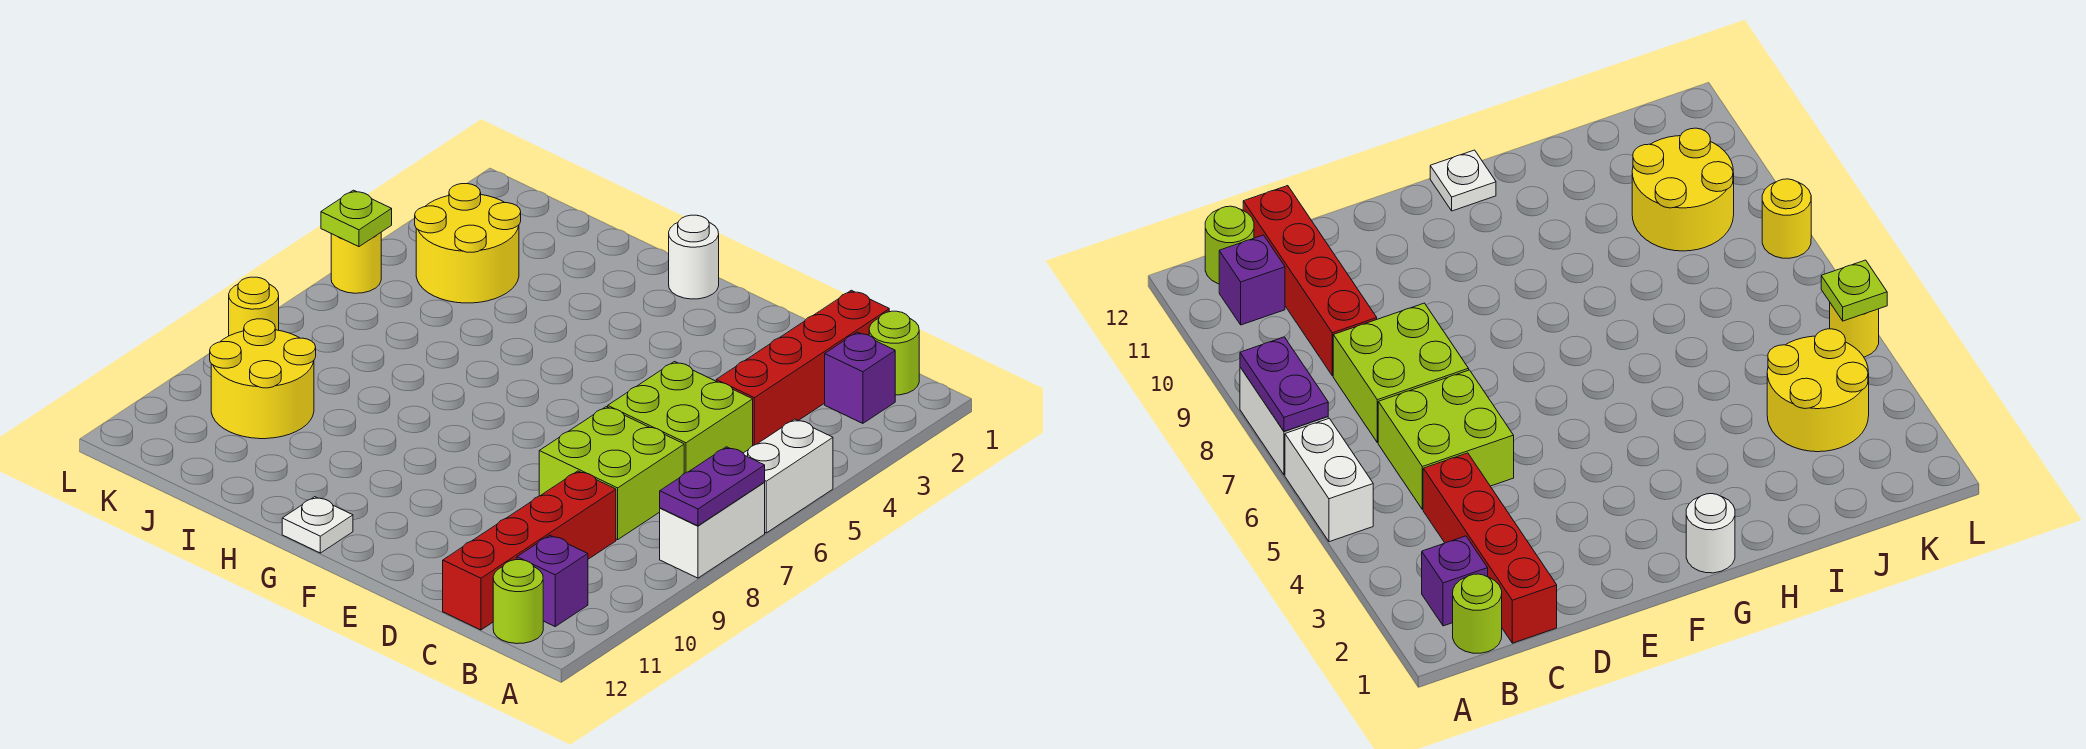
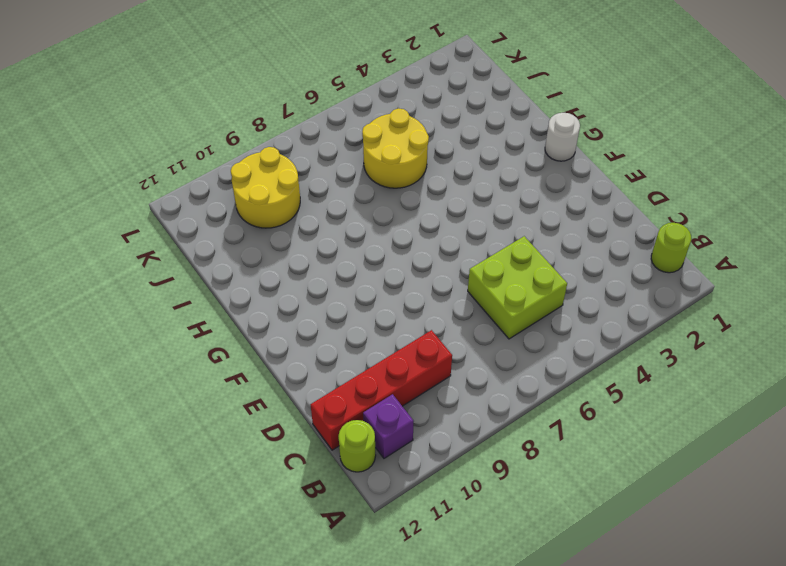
yellow round brick I5:J6 level 1 -> yellow round brick J3:K4 level 1
none -> white brick A5:A6 level 1
none -> white brick A7:A8 level 1
none -> purple brick B2 level 1

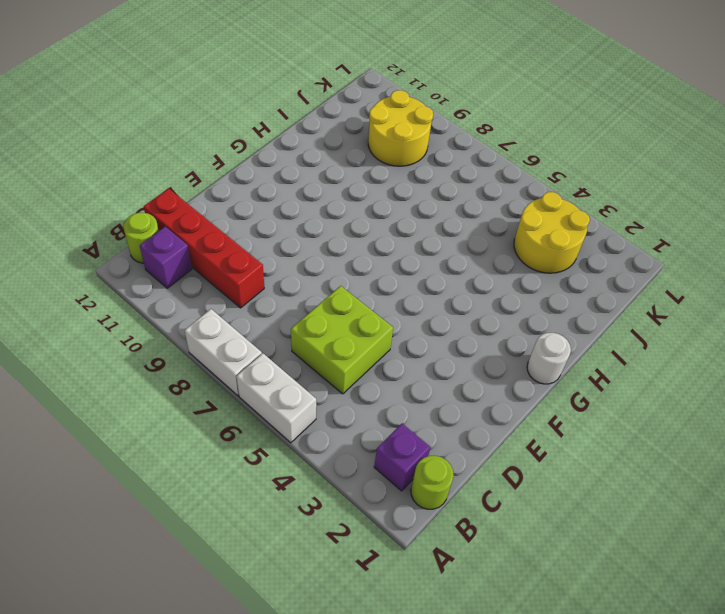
none -> red brick C1:C4 level 1
none -> lime brick C7:D8 level 1
none -> white plate G12 level 1

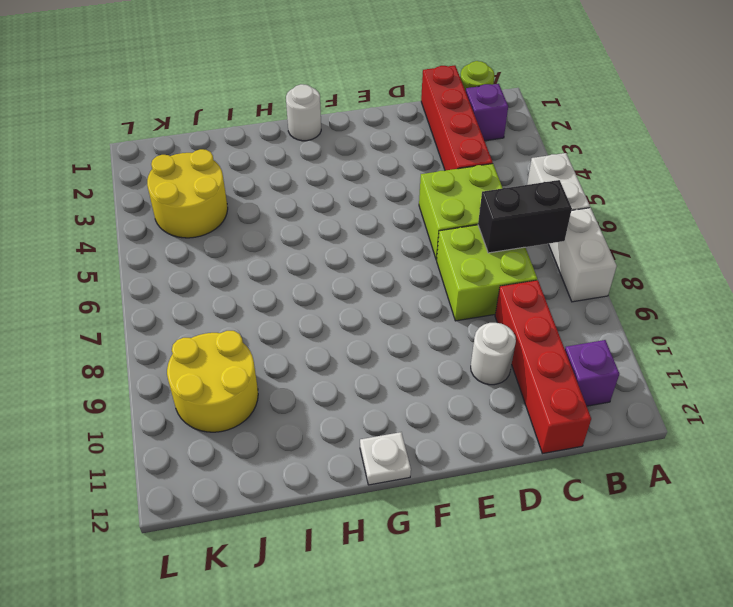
black brick B7:C7 level 2 -> none
white round brick D10 level 1 -> none
none -> lime round brick B12 level 1
none -> yellow round brick L5 level 1
none -> yellow round brick L8 level 1

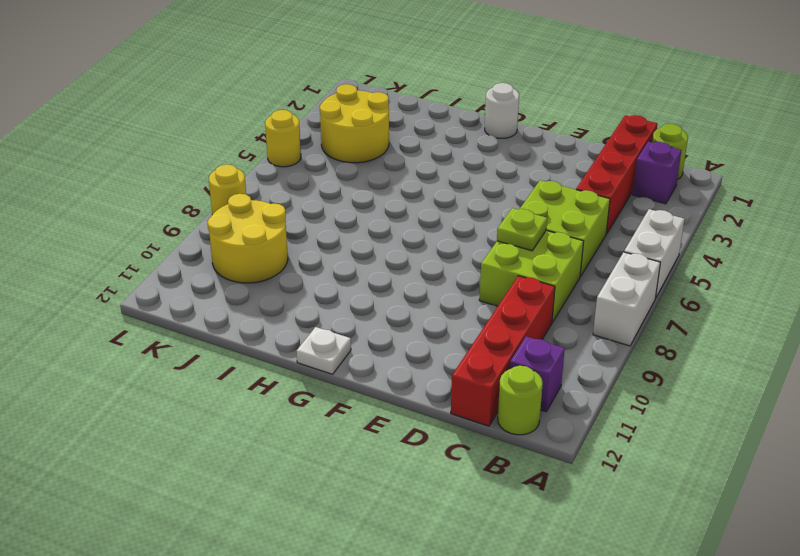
lime plate D7 level 2 -> lime plate L5 level 2
none -> purple plate A7:A8 level 2

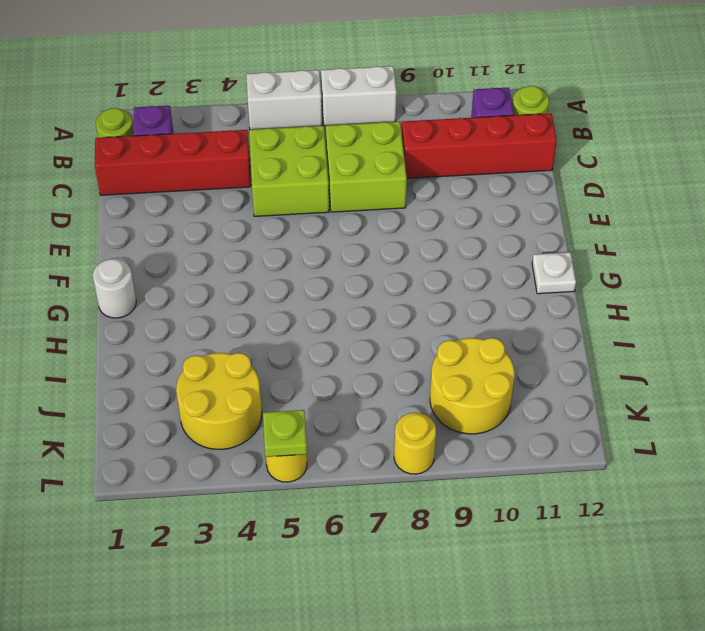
none -> purple plate A7:A8 level 2

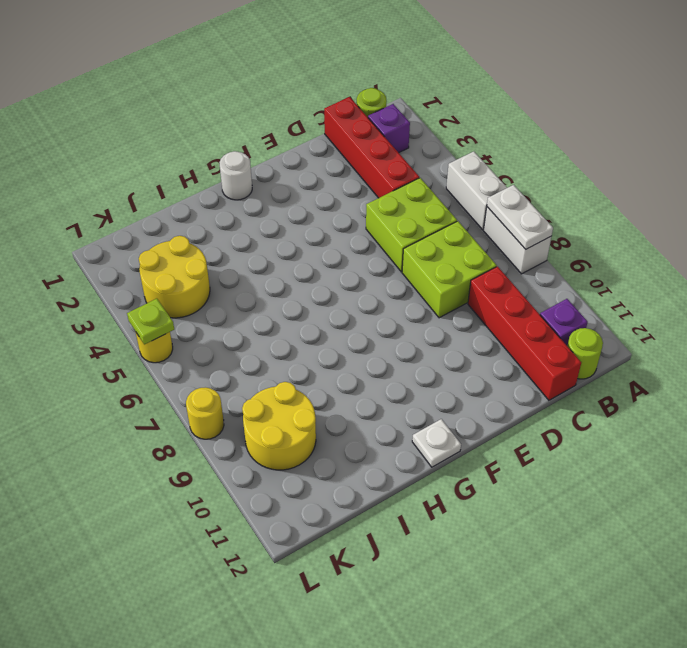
white plate A7:A8 level 2 -> purple plate A7:A8 level 2

